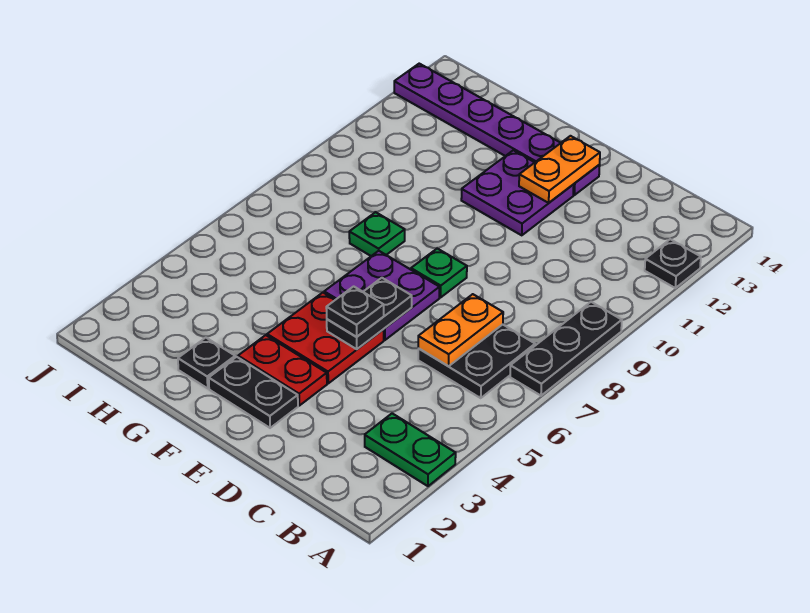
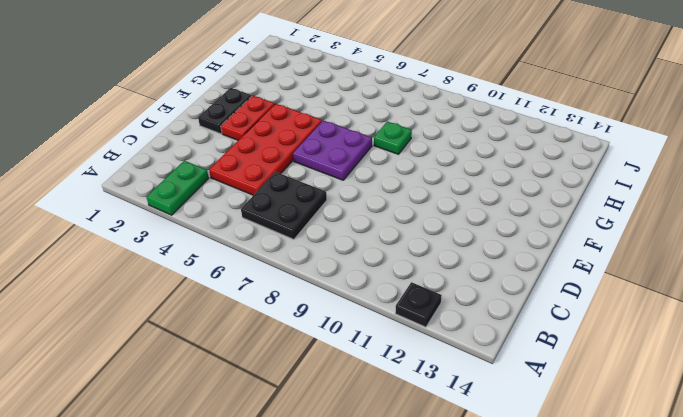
red plate C4:F5 level 1 -> red plate E4:F5 level 1
none -> black plate A7:A9 level 1
none -> green plate E8 level 1
none -> purple plate E11:F12 level 1

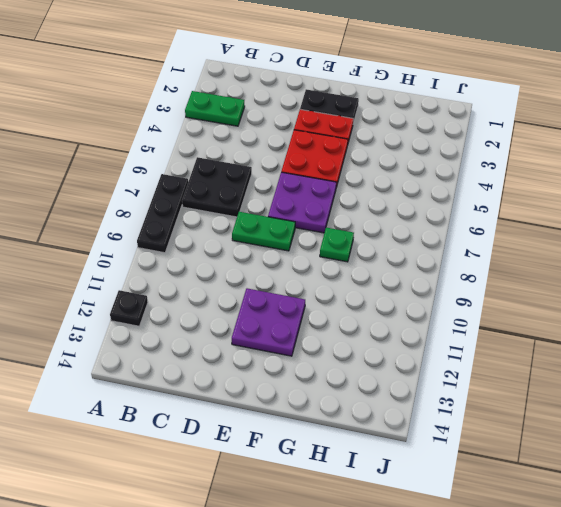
green plate D8:E8 level 1 -> green plate E8 level 1
none -> purple plate E13:J13 level 1
none -> black plate G2 level 1
none -> orange plate C6:C7 level 2

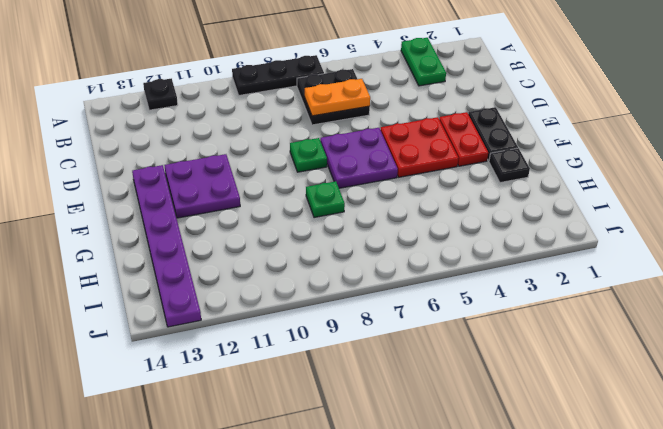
none -> black plate E5:E6 level 2
none -> orange plate E12:E13 level 2
none -> black plate E5 level 3

